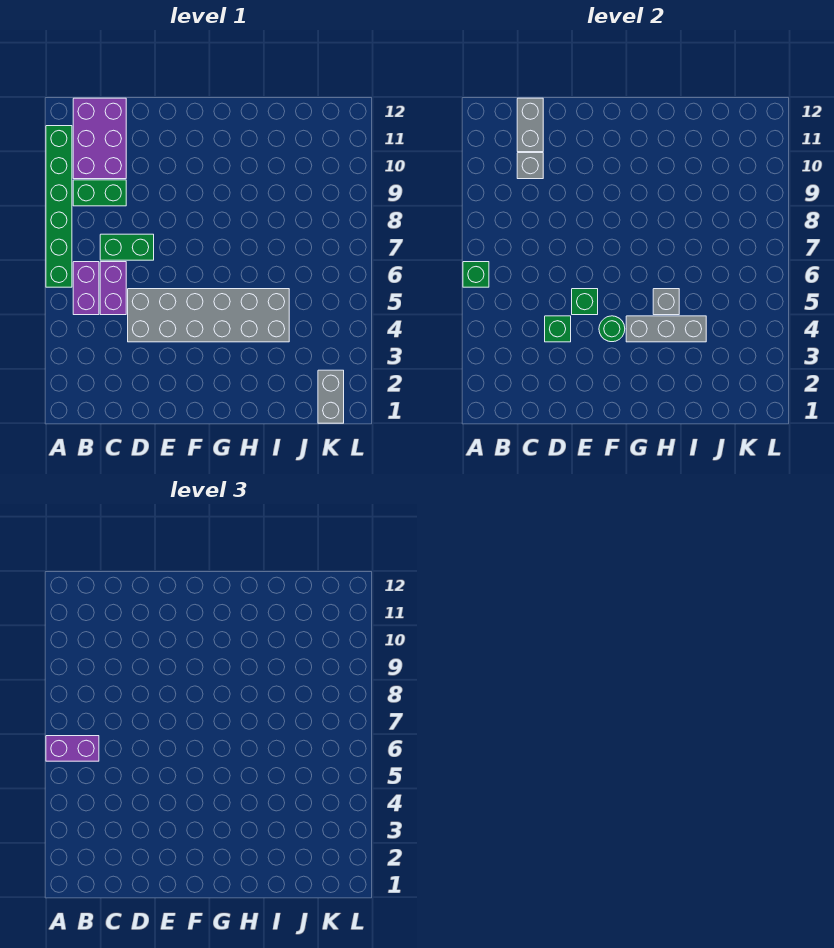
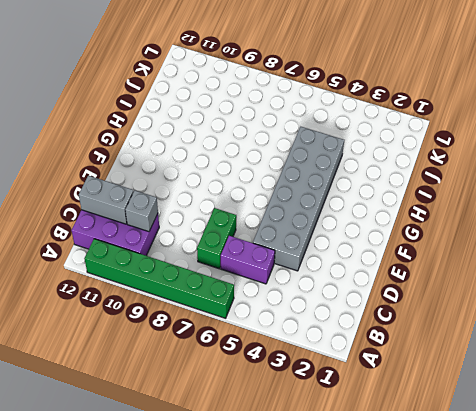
none -> purple brick B5:B6 level 1
none -> green brick B9:C9 level 1
none -> grey brick K1:K2 level 1

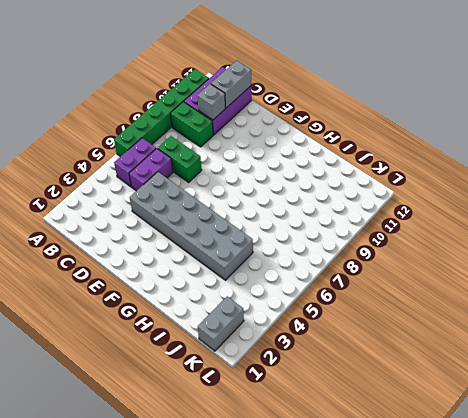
none -> green brick A6 level 2
none -> green brick D4 level 2
none -> green brick E5 level 2

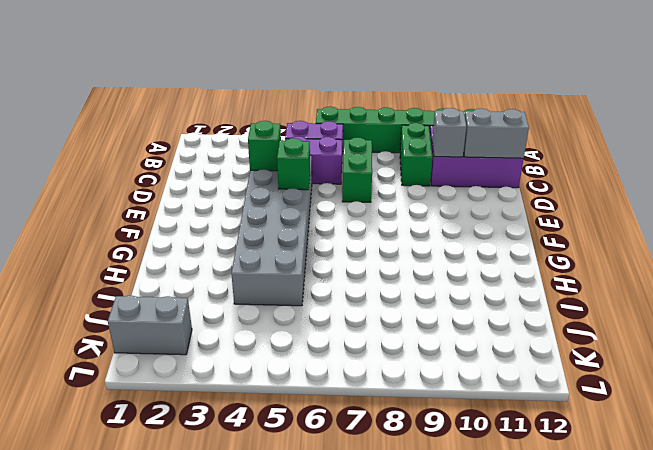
none -> green brick A6 level 2
none -> green round brick F4 level 2
none -> grey brick G4:I4 level 2

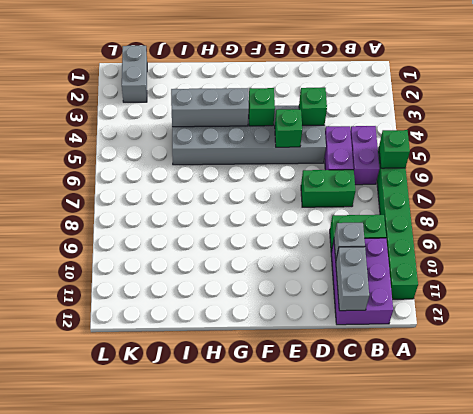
green brick F4 level 2 -> green round brick F4 level 2
none -> grey brick H5 level 2
none -> purple brick A6:B6 level 3

